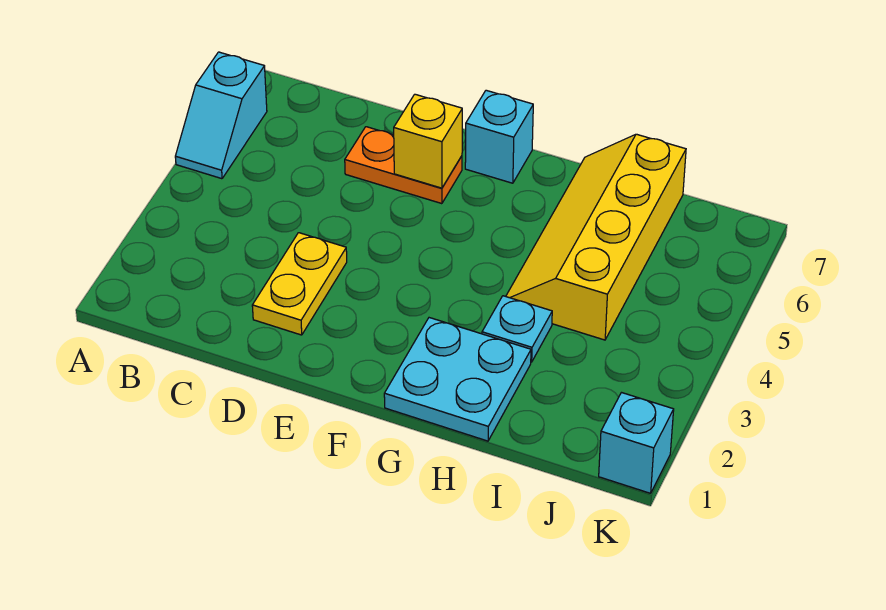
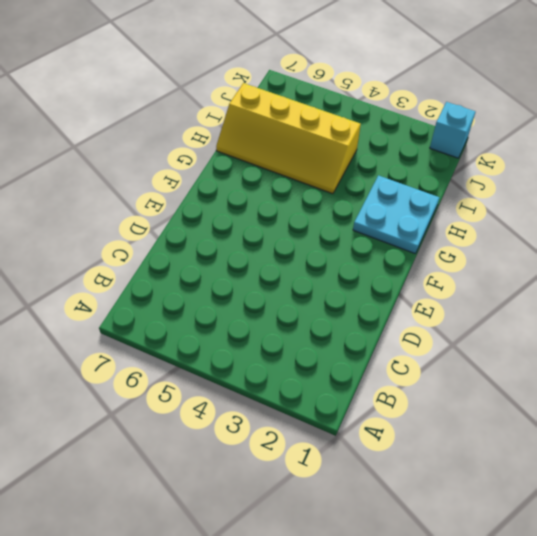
none -> cyan slope A5:A6 level 1 top 6
none -> yellow plate D2:D3 level 1

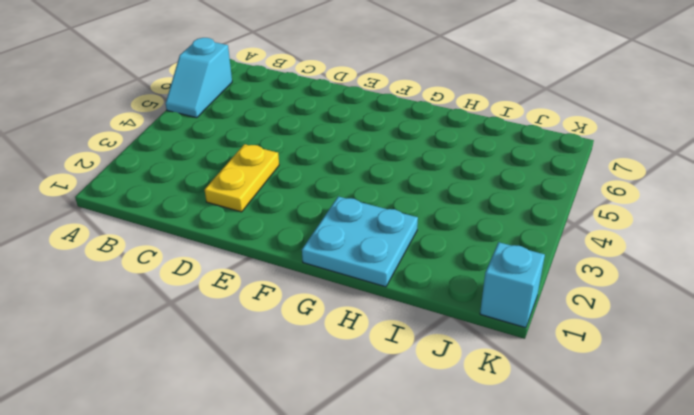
none -> orange plate D6:E6 level 1
none -> cyan brick F7 level 1

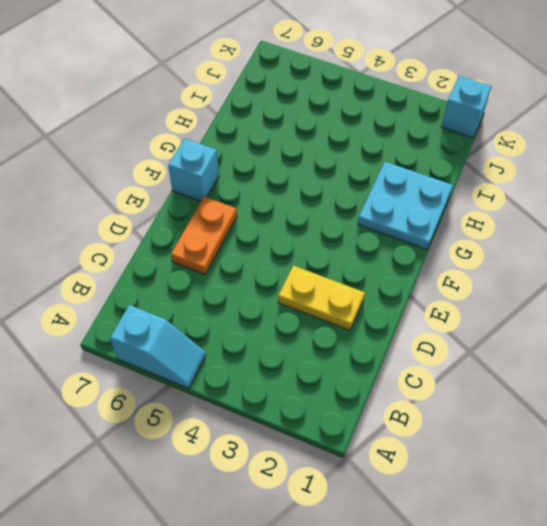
none -> cyan plate H3 level 1
none -> yellow slope H4:I7 level 1 top I

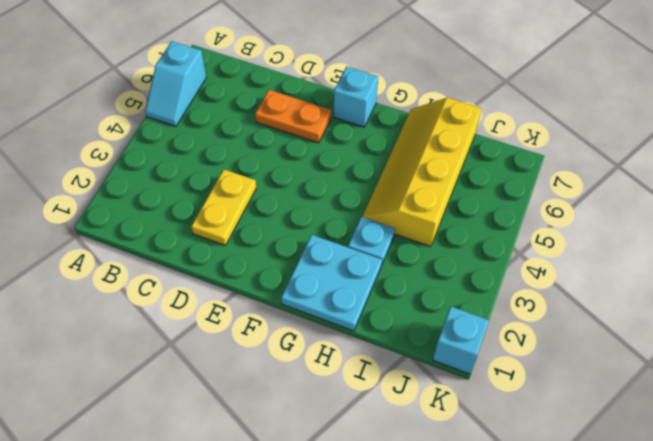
none -> yellow brick E6 level 2

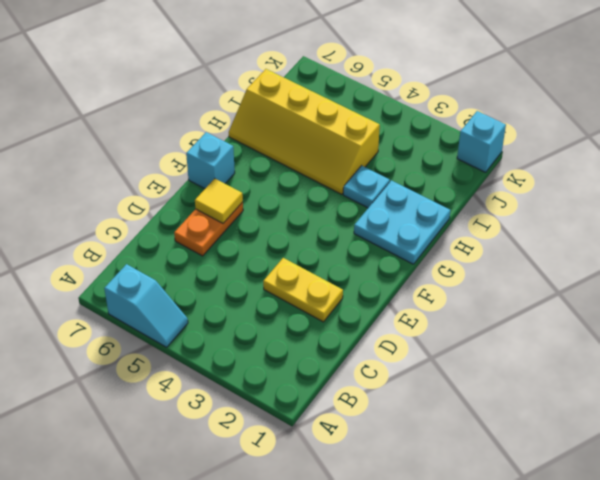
yellow tile E6 level 2 -> yellow brick E6 level 2

